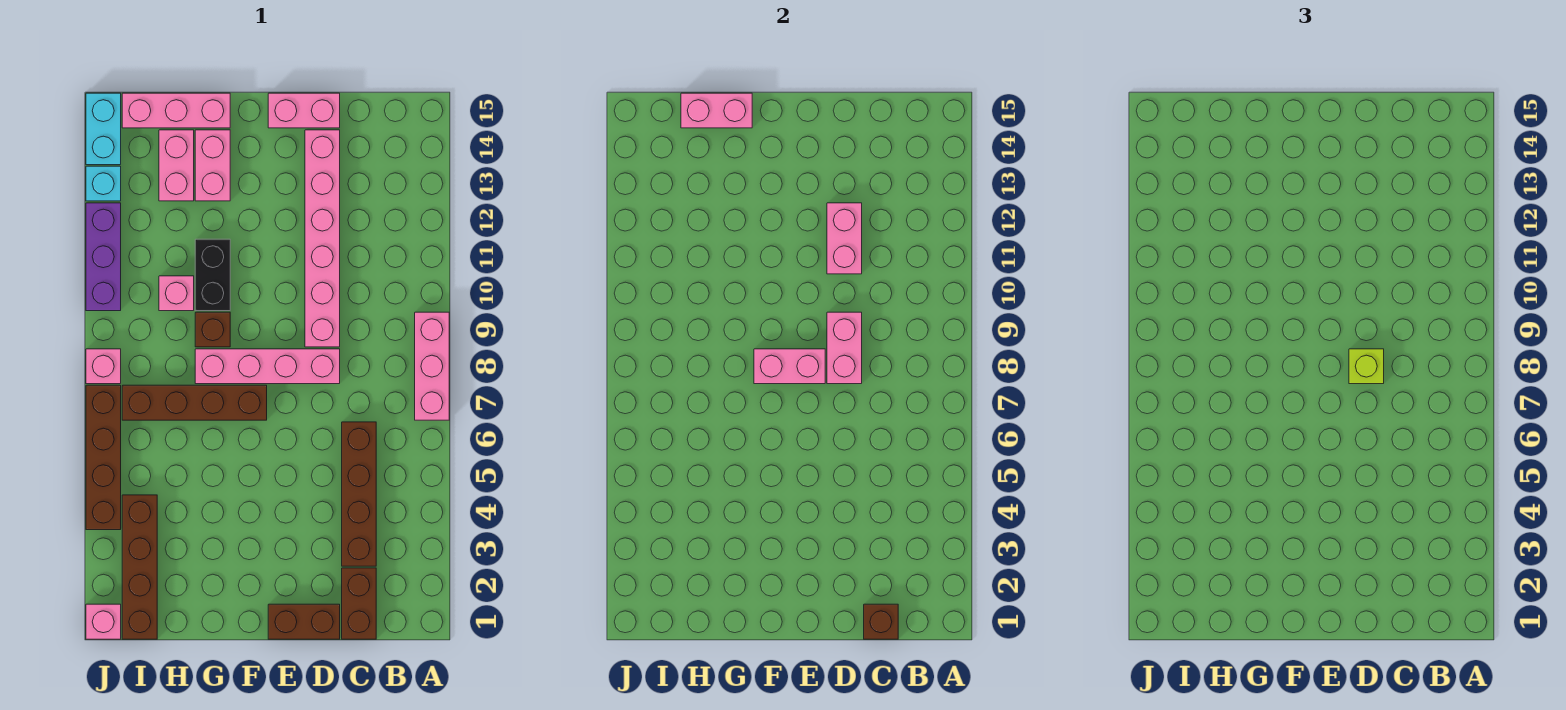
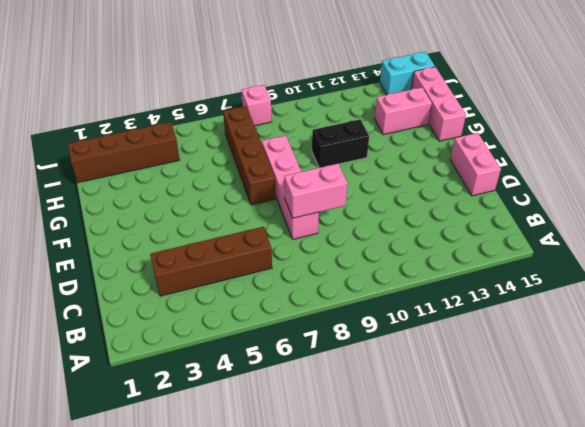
none -> pink brick A7:A9 level 1
none -> brown brick C1:C2 level 1
none -> brown brick D1:E1 level 1

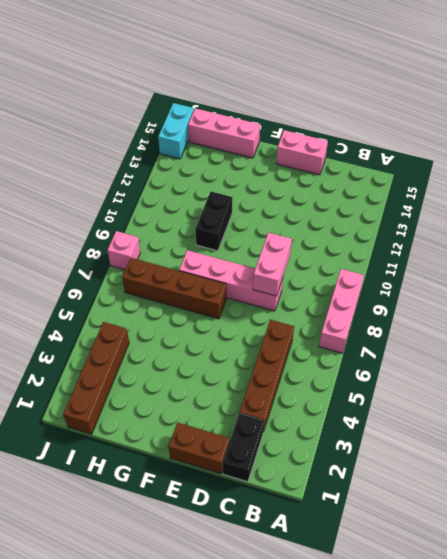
black brick C1:C2 level 1 -> brown brick C1:C2 level 1
none -> pink brick D9:D14 level 1
none -> brown brick G9 level 1
none -> pink brick G13:G14 level 1

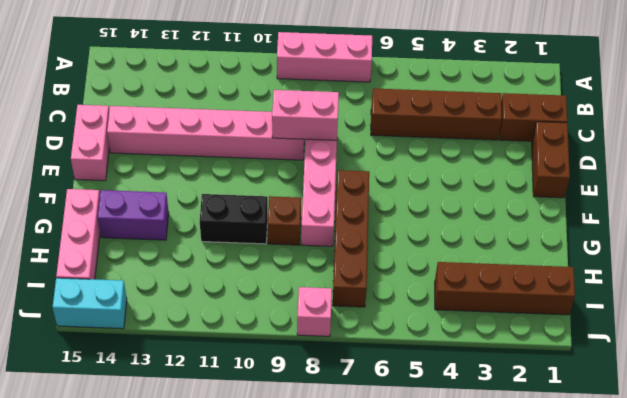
purple brick G13:G14 level 1 -> pink brick G13:G14 level 1
none -> pink brick H10 level 1
none -> pink brick H13:H14 level 1
none -> pink brick J1 level 1

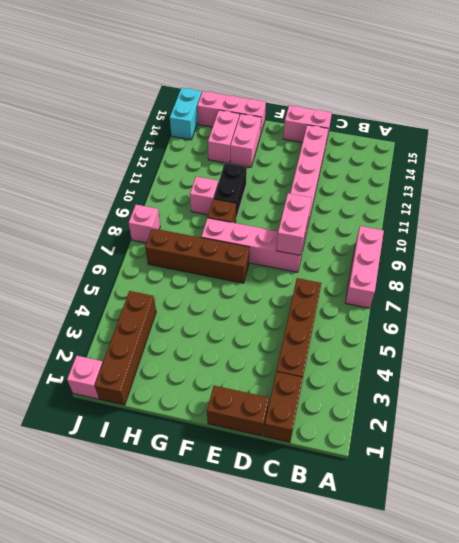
none -> brown brick J4:J7 level 1
none -> purple brick J10:J12 level 1
none -> cyan brick J13 level 1

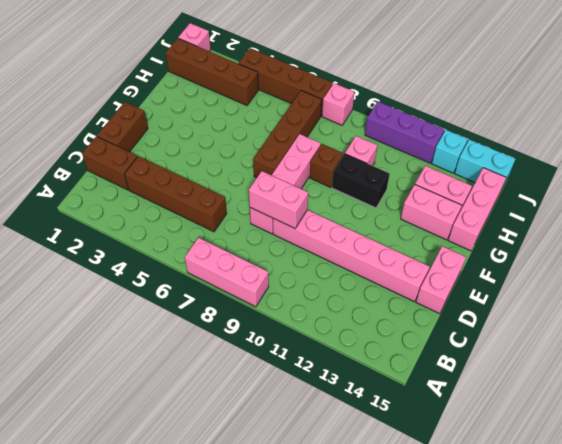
none -> brown brick C1 level 2
none -> pink brick D11:D12 level 2
none -> pink brick E8:F8 level 2

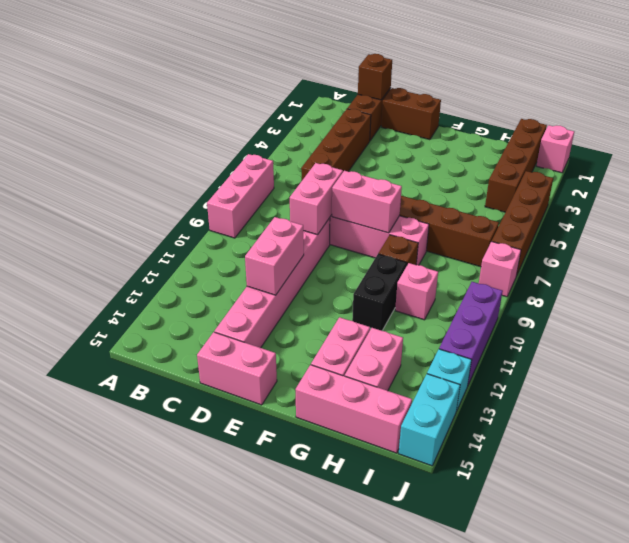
none -> pink brick G15:H15 level 2
none -> lime brick D8 level 3

